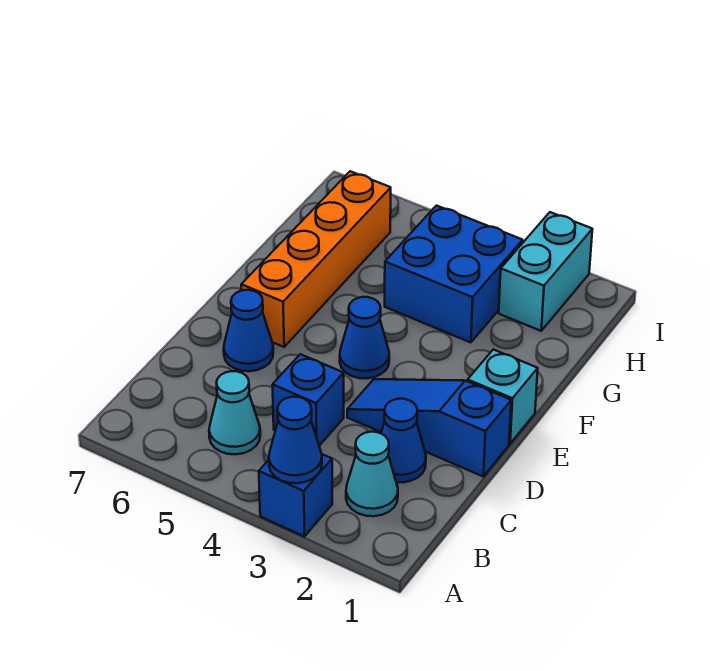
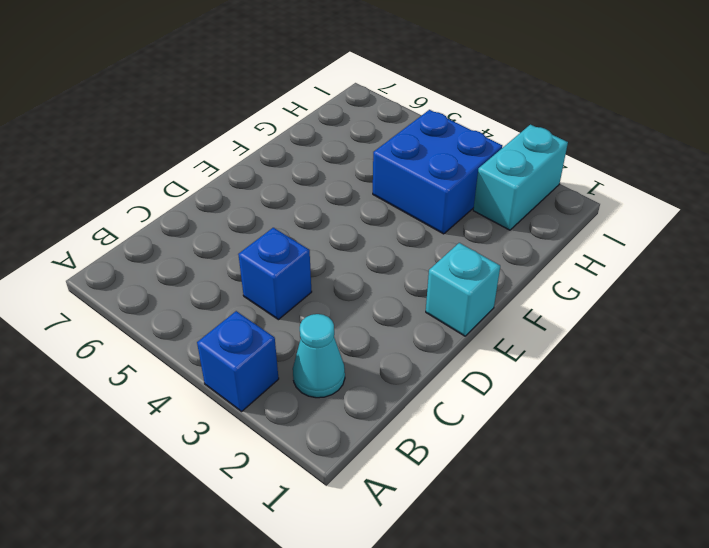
none -> cyan cone B5 level 1
none -> blue cone C2 level 1
none -> blue slope D1:D3 level 1 top 1

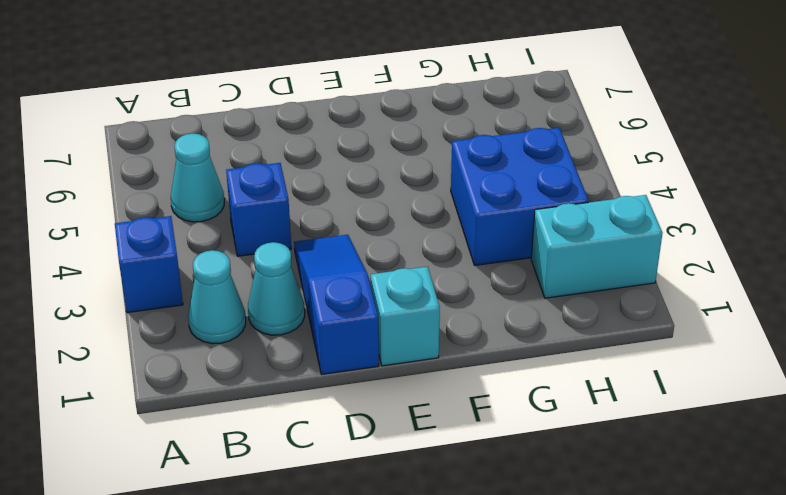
cyan cone C2 level 1 -> blue cone C2 level 1
none -> blue cone D6 level 1
none -> blue cone E4 level 1
none -> orange brick E6:H6 level 1

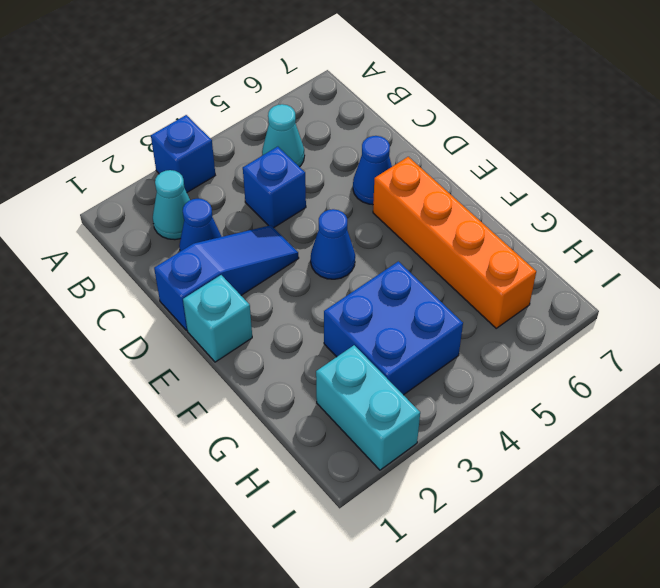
none -> blue cone A3 level 2

